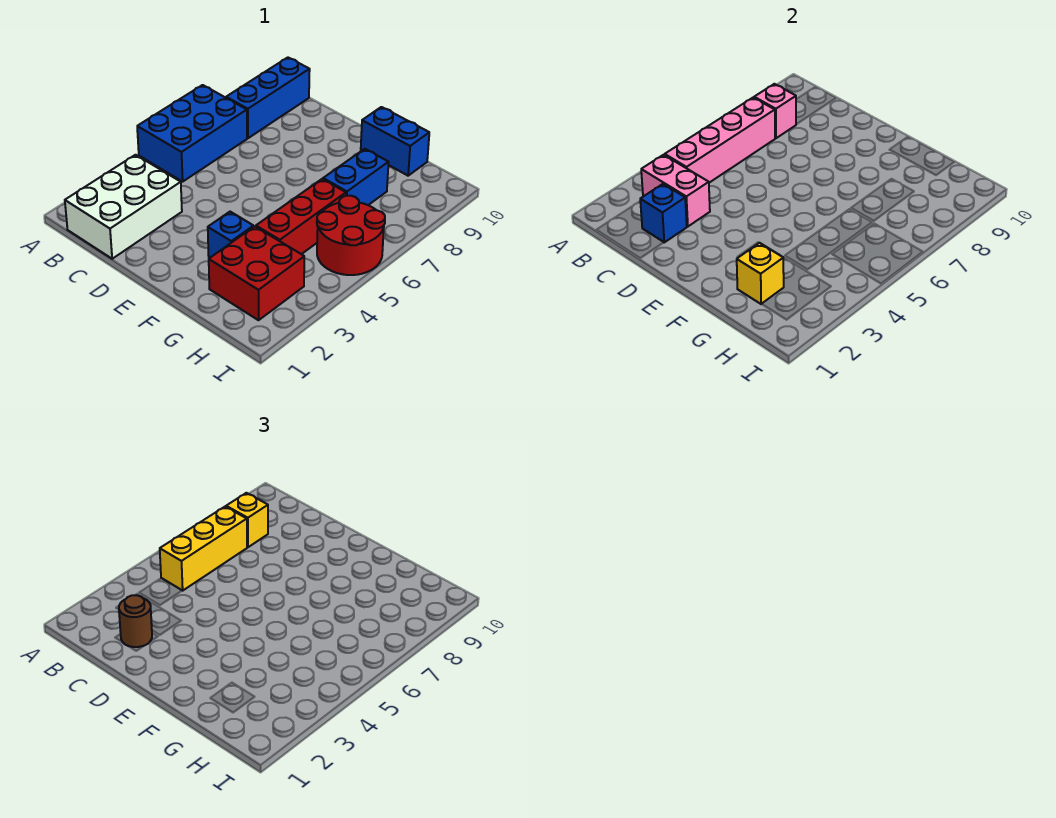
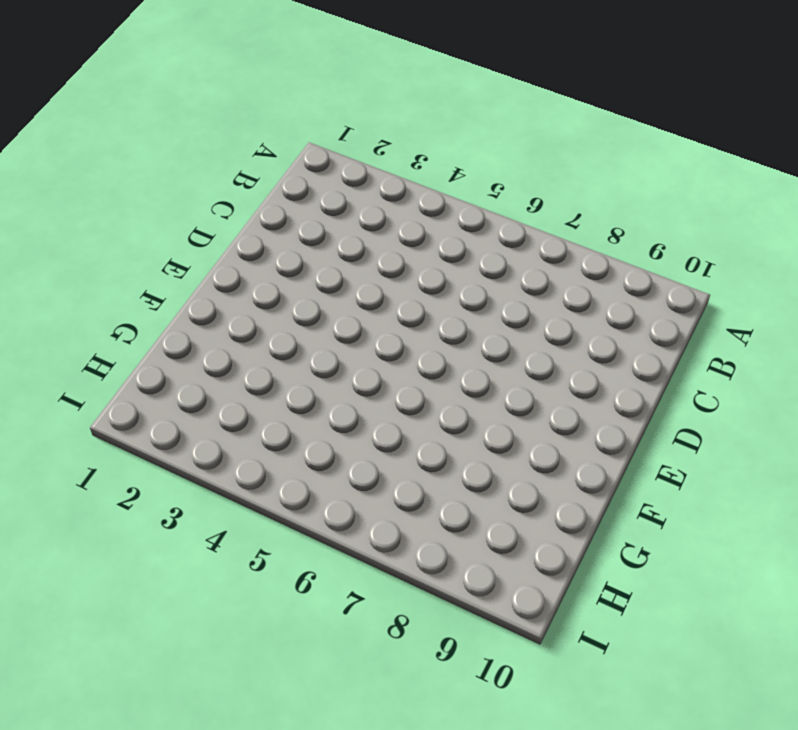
none -> blue brick A5:B7 level 1
none -> white brick B1:C3 level 1
none -> blue brick B8:B10 level 1

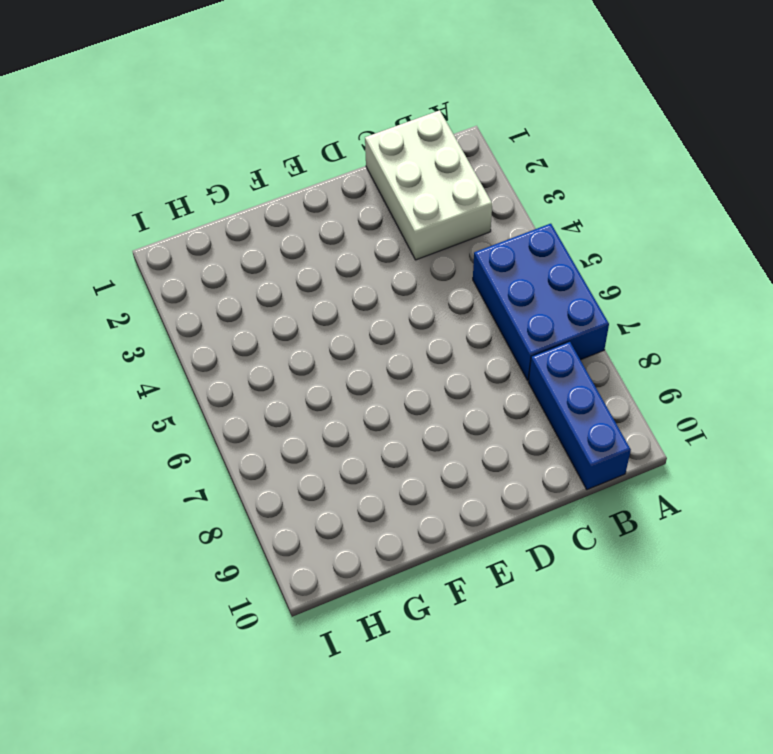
none -> blue brick F3 level 1
none -> blue brick F10:G10 level 1
none -> red brick G2:H3 level 1

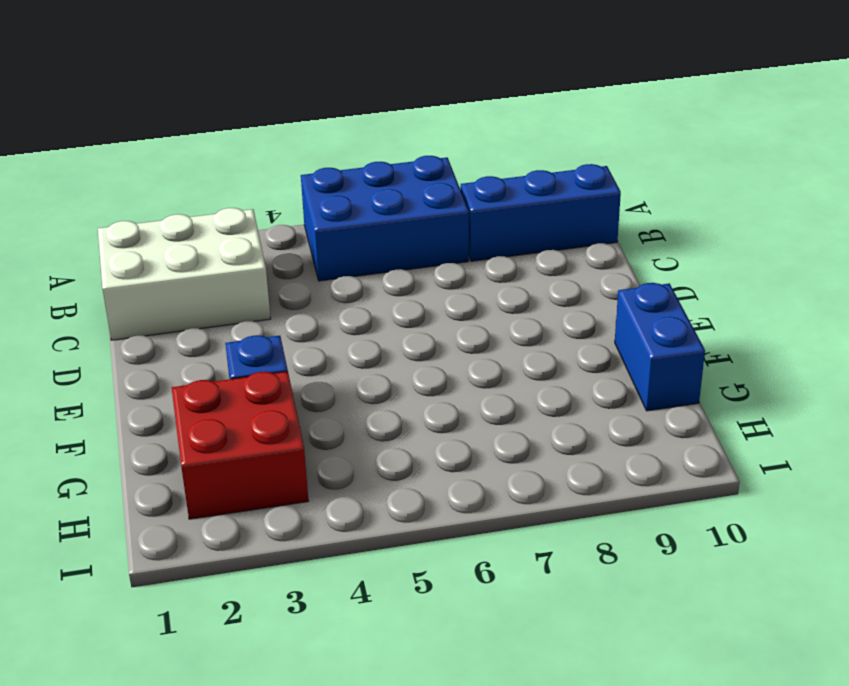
none -> red brick G4:G6 level 1
none -> blue brick G7:G8 level 1
none -> red round brick H5:I6 level 1

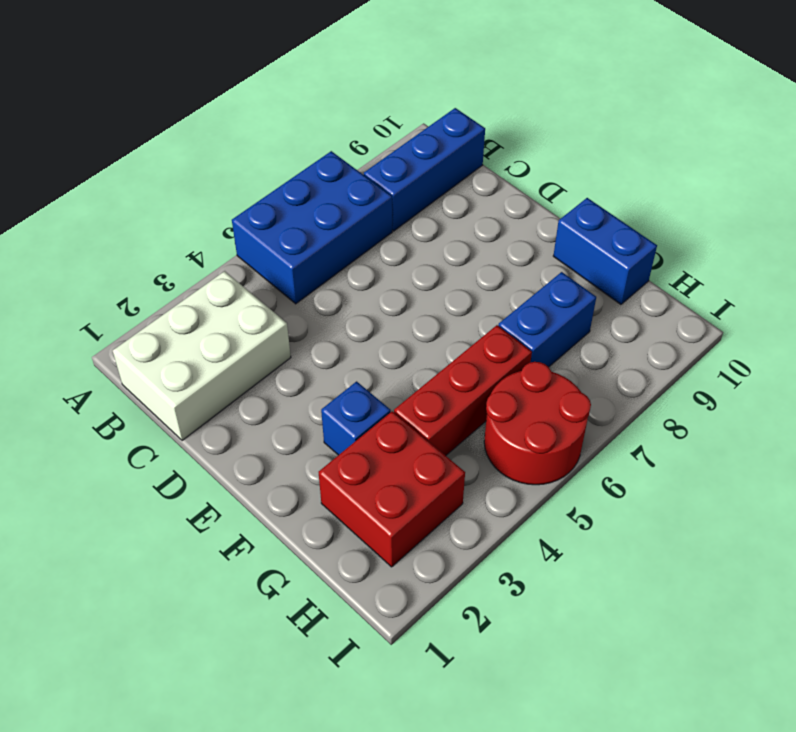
none -> pink brick B3:C3 level 2
none -> pink brick B4:B7 level 2
none -> pink brick B8 level 2

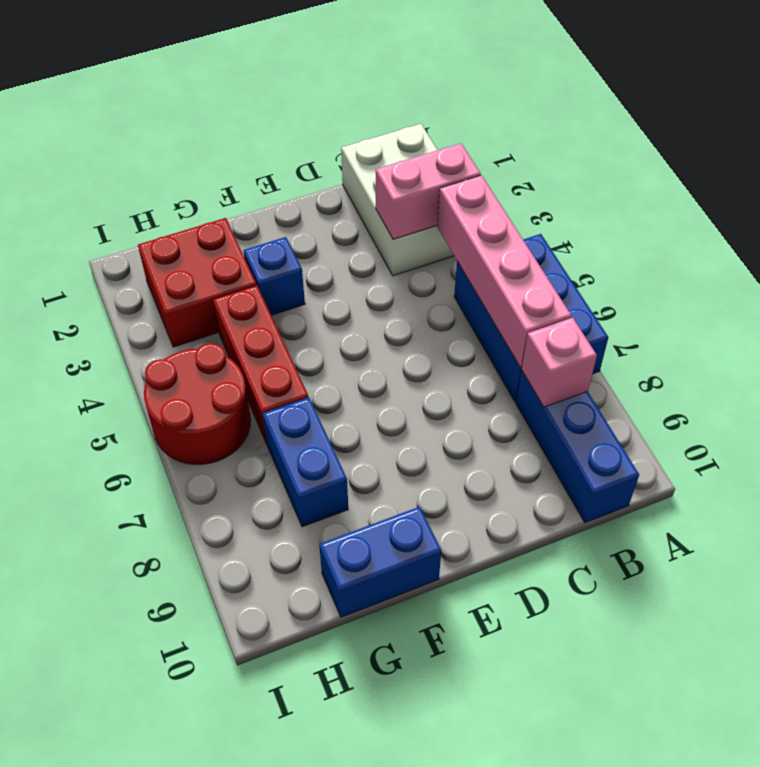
none -> blue brick C2 level 2
none -> yellow brick G2 level 2
none -> yellow brick B5:B7 level 3

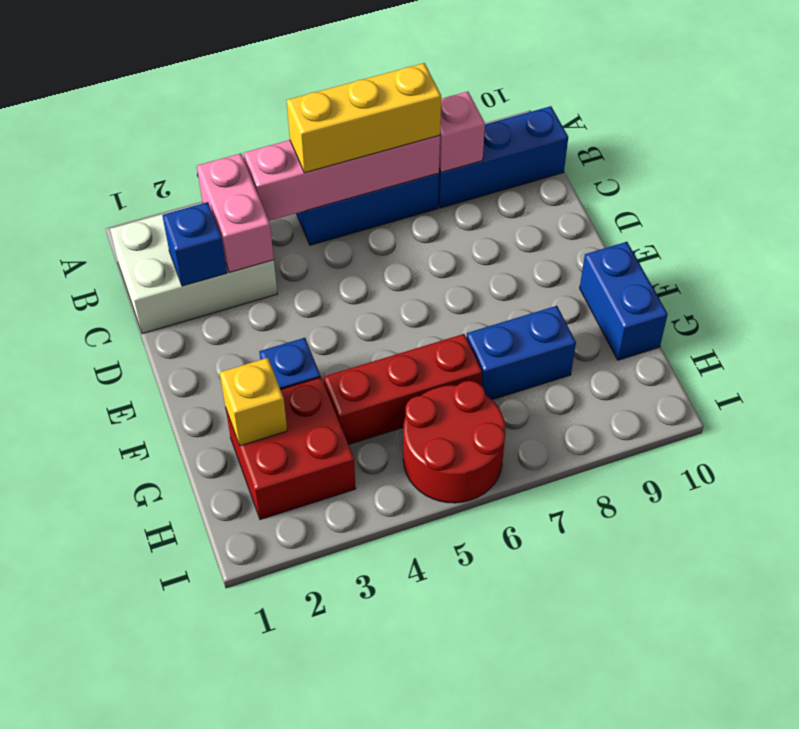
none -> yellow brick B8 level 3
none -> brown round brick C2 level 3

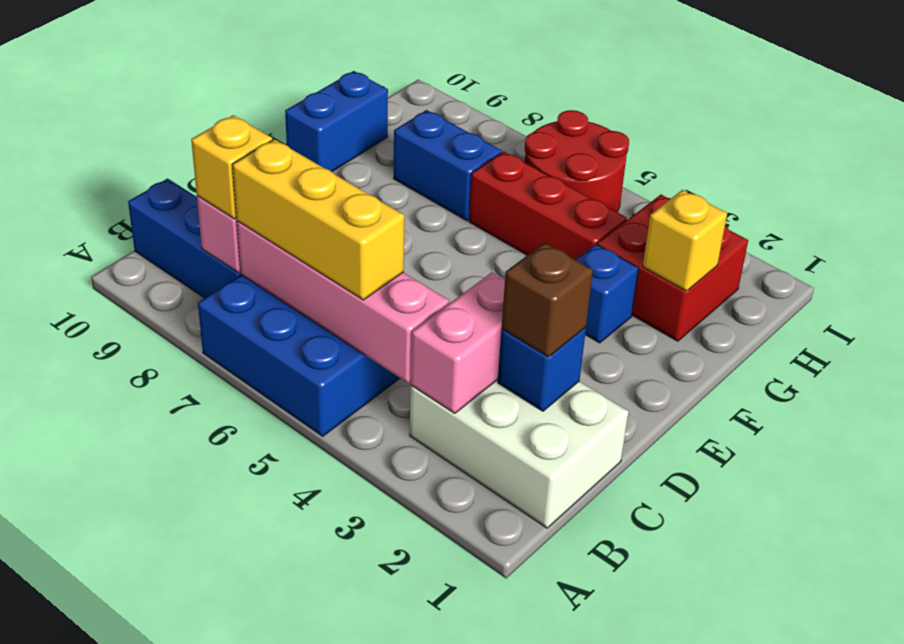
brown brick C2 level 3 -> brown round brick C2 level 3

